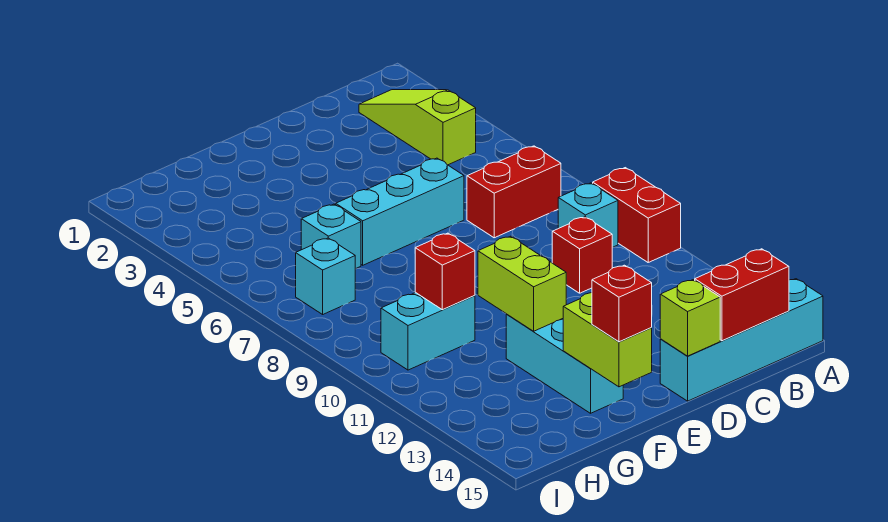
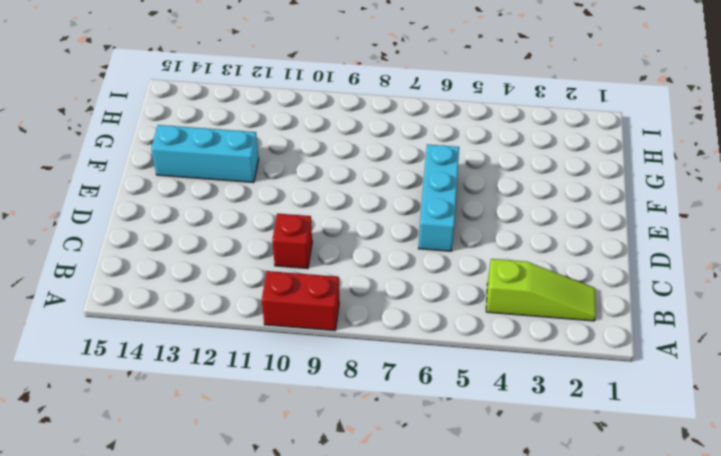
none -> cyan brick A15:D15 level 1
none -> red brick B7:C7 level 1
none -> cyan brick B9 level 1

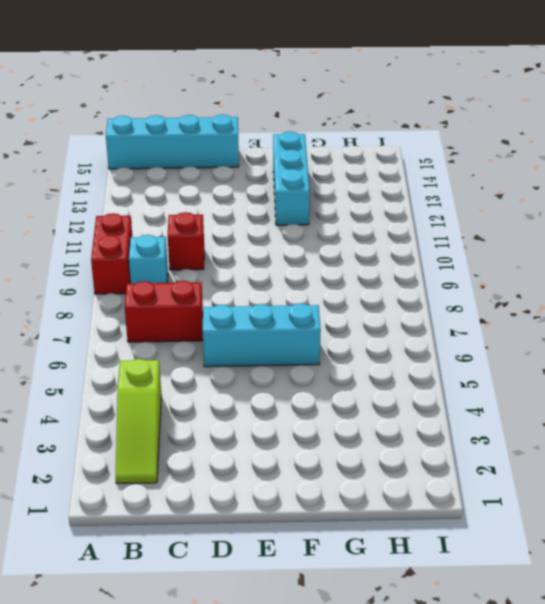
none -> cyan brick G6 level 1
none -> cyan brick G10:H10 level 1
none -> cyan brick H7 level 1

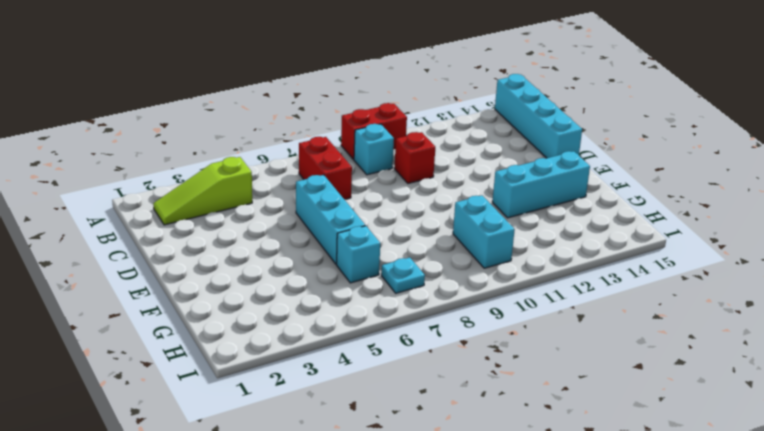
cyan plate H7 level 1 -> cyan brick H7 level 1
none -> red brick B15:C15 level 2
none -> lime brick D15 level 2
none -> lime brick F11:F12 level 2

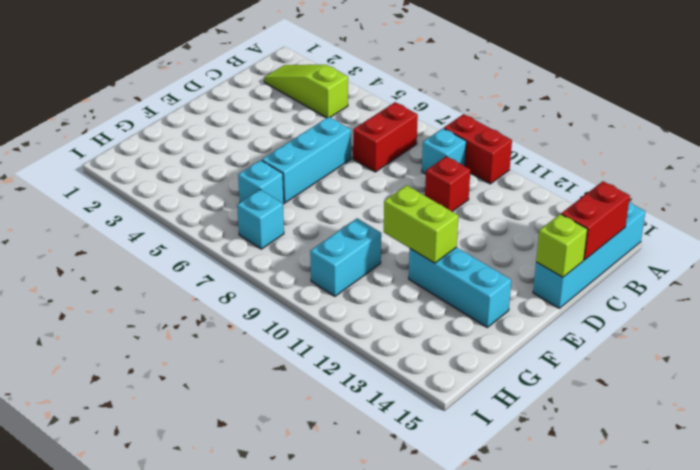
none -> lime brick F14:F15 level 2
none -> red brick G10 level 2
none -> red brick F15 level 3

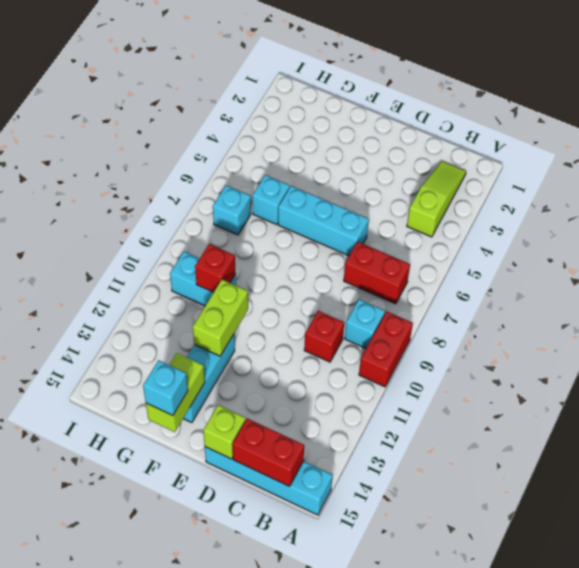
cyan brick F15 level 3 -> red brick F15 level 3

